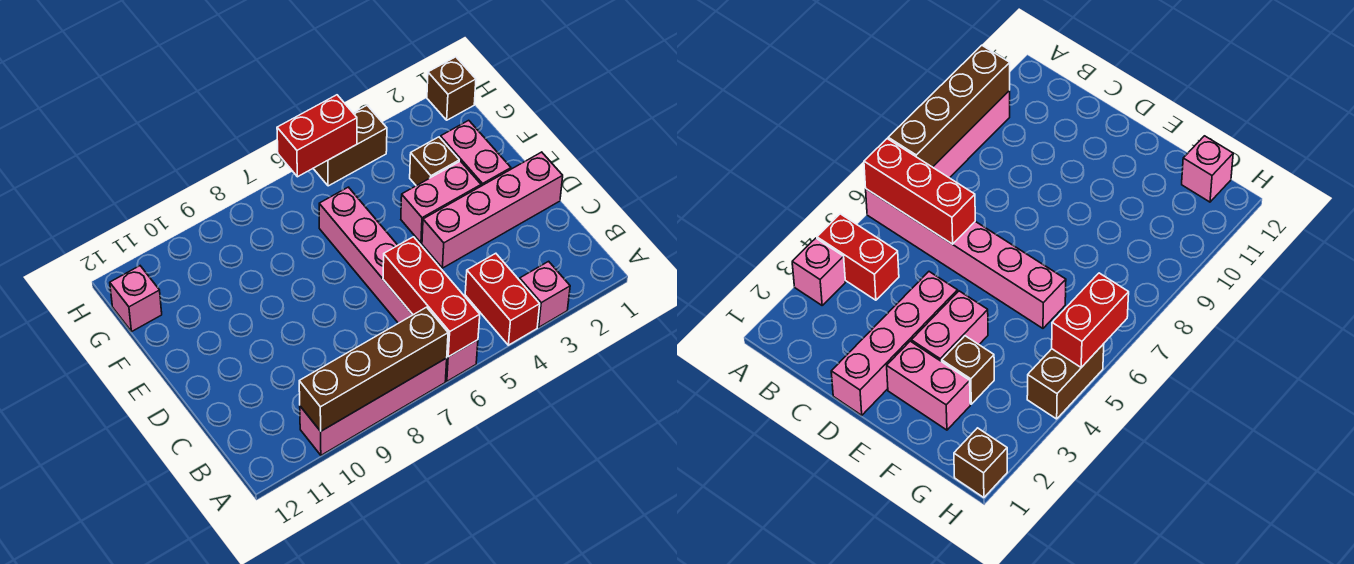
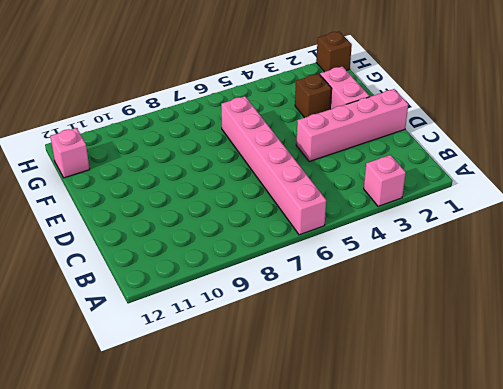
none -> red brick A4:B4 level 1
none -> pink brick A7:A10 level 1
none -> pink brick E3:E4 level 1

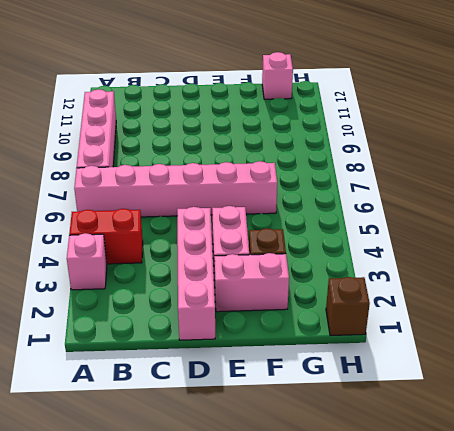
none -> brown brick H4:H5 level 1
none -> red brick A6:C6 level 2
none -> brown brick A7:A10 level 2

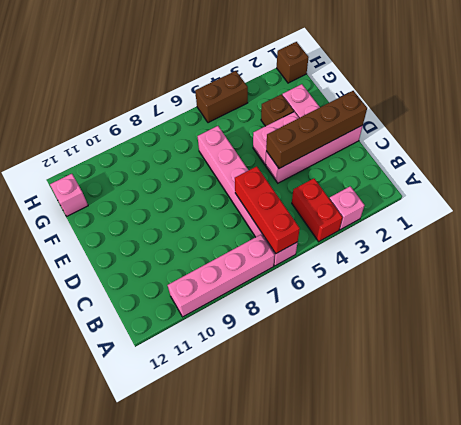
brown brick D1:D4 level 2 -> brown brick A7:A10 level 2
none -> red brick H5:H6 level 2

